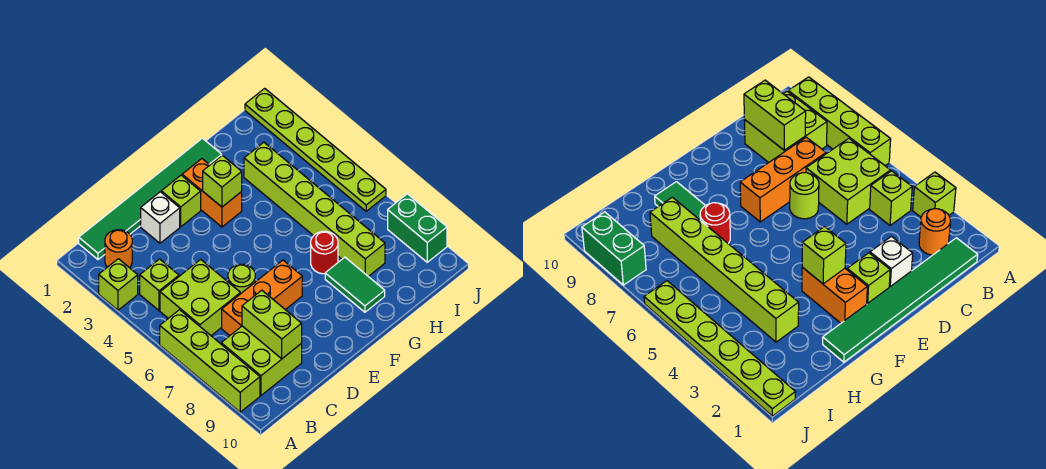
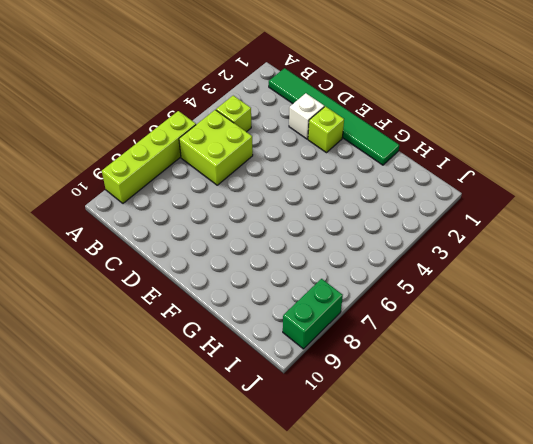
none -> lime brick A3 level 1
none -> orange round brick B2 level 1
none -> lime brick B8:C9 level 1

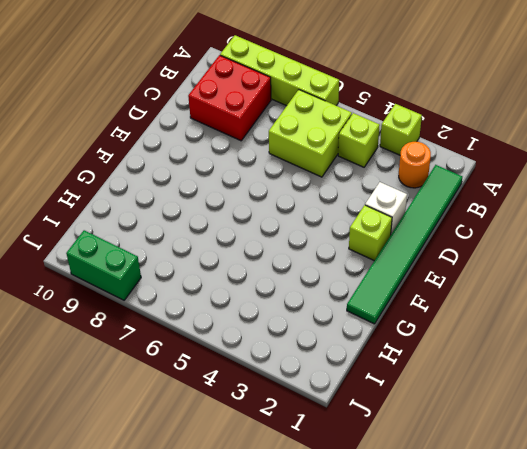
red brick B8:C9 level 1 -> lime brick B8:C9 level 1
none -> orange brick C7:E7 level 1
none -> lime round brick D6 level 1
none -> orange brick F2:F3 level 1

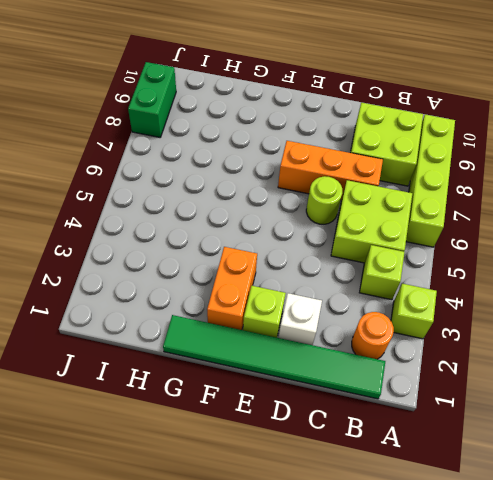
none -> red round brick G7 level 1
none -> green tile G8:G9 level 1
none -> lime brick H3:H8 level 1

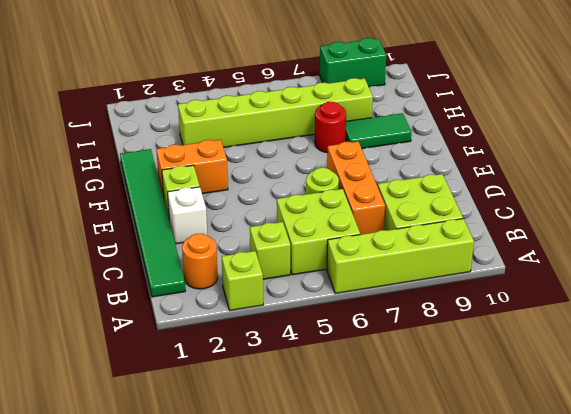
none -> lime plate J1:J6 level 1
none -> lime brick C8:C9 level 2
none -> lime brick F3 level 2

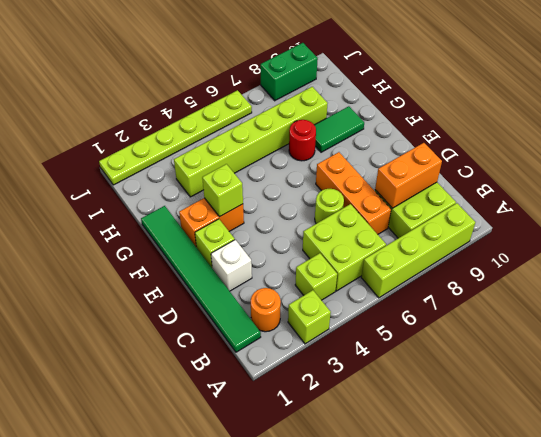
orange brick C8:C9 level 2 -> lime brick C8:C9 level 2

